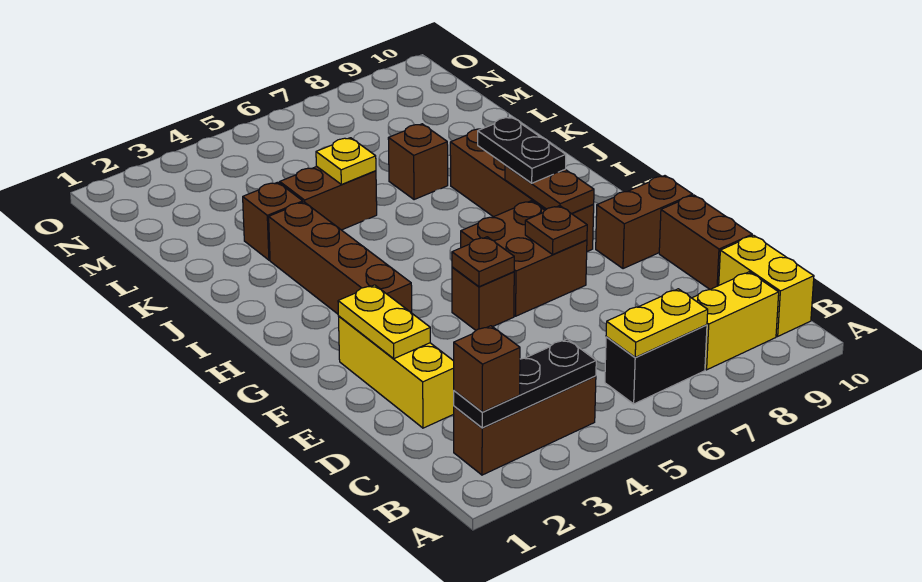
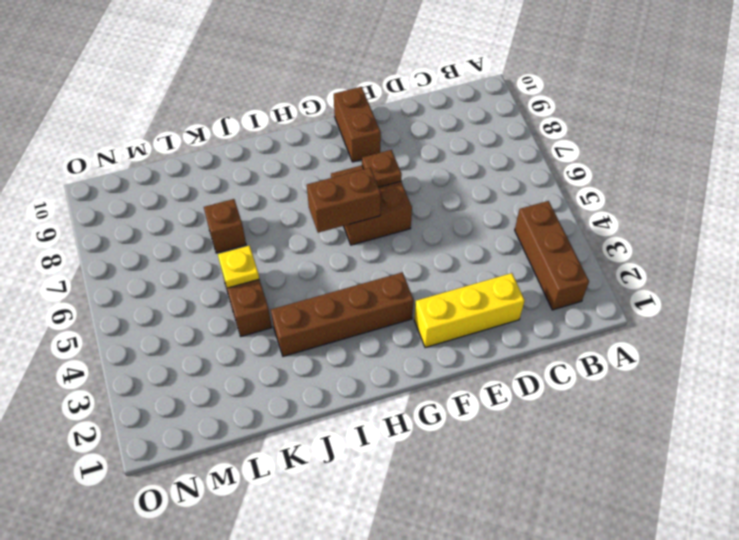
brown brick G6:H6 level 2 -> brown brick D10:E10 level 1
none -> black brick B6:B7 level 1
none -> yellow brick B8:B9 level 1
none -> yellow brick B10:C10 level 1

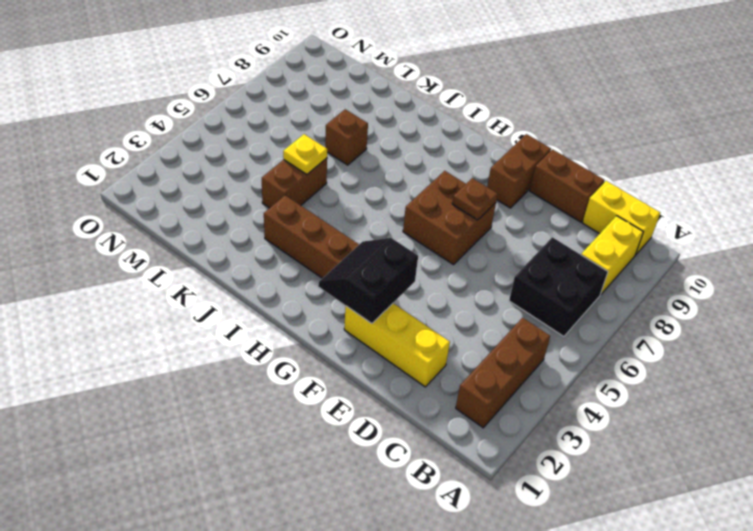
black brick B6:C7 level 1 -> black brick B6:B7 level 1
black slope F2:G3 level 2 top F -> yellow plate E2:F2 level 2
none -> brown brick F5 level 1
none -> brown brick G8:J8 level 1
none -> brown brick K3 level 1

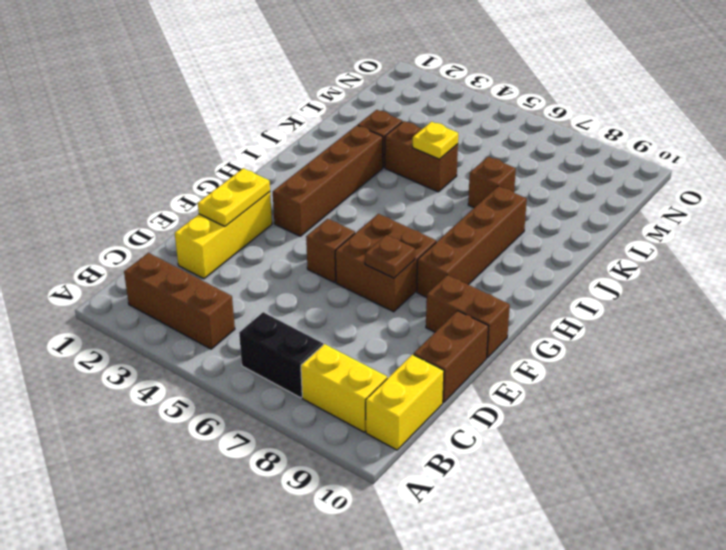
none -> black plate B2:B4 level 2
none -> yellow plate B6:B7 level 2
none -> brown plate F5 level 2

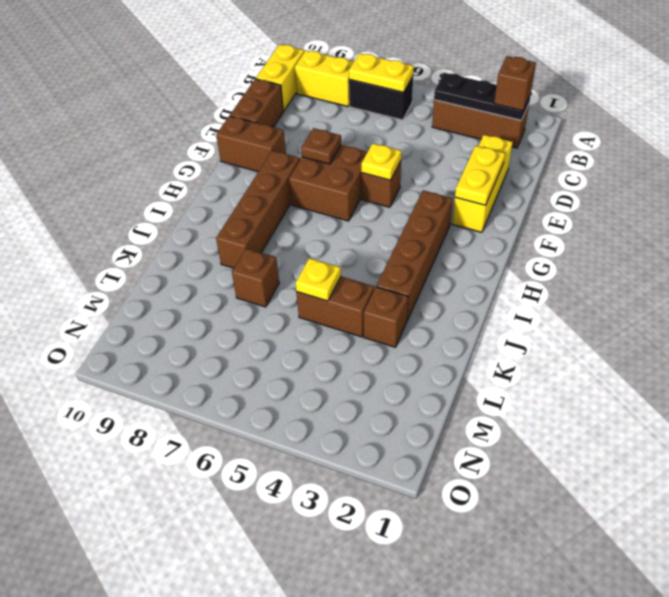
yellow plate F5 level 2 -> brown plate F5 level 2
none -> brown plate G8:H8 level 2
none -> black plate H8:I8 level 3

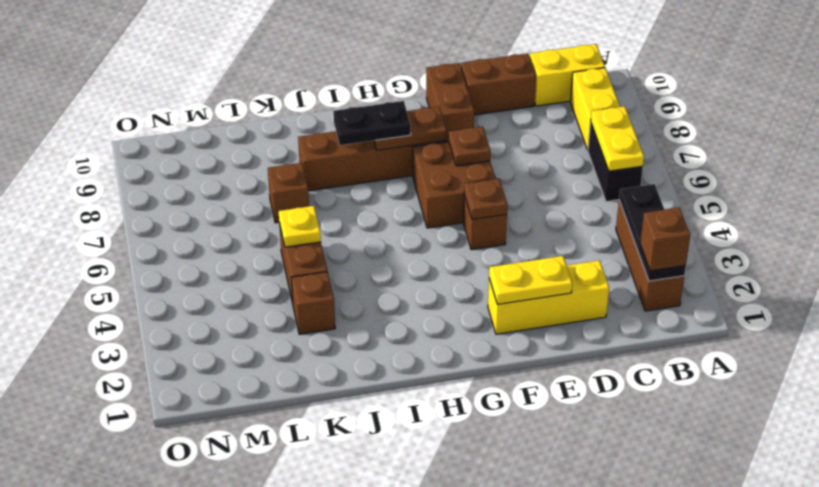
none -> brown brick G3:J3 level 1

